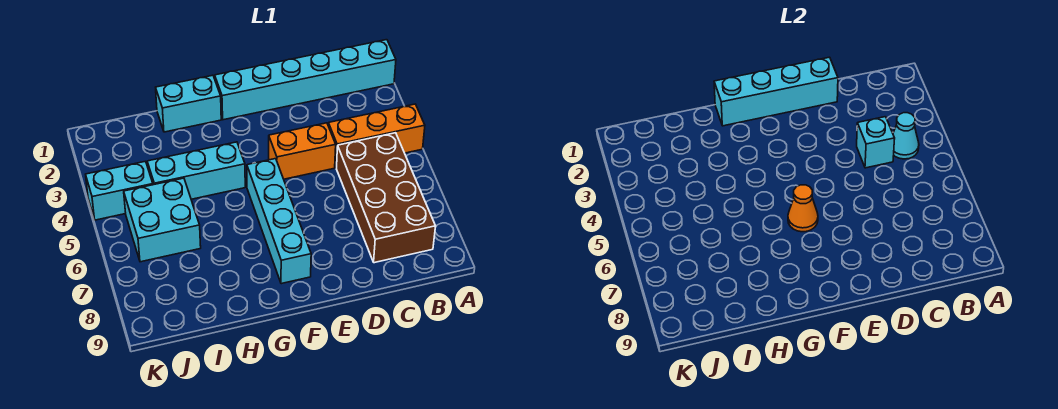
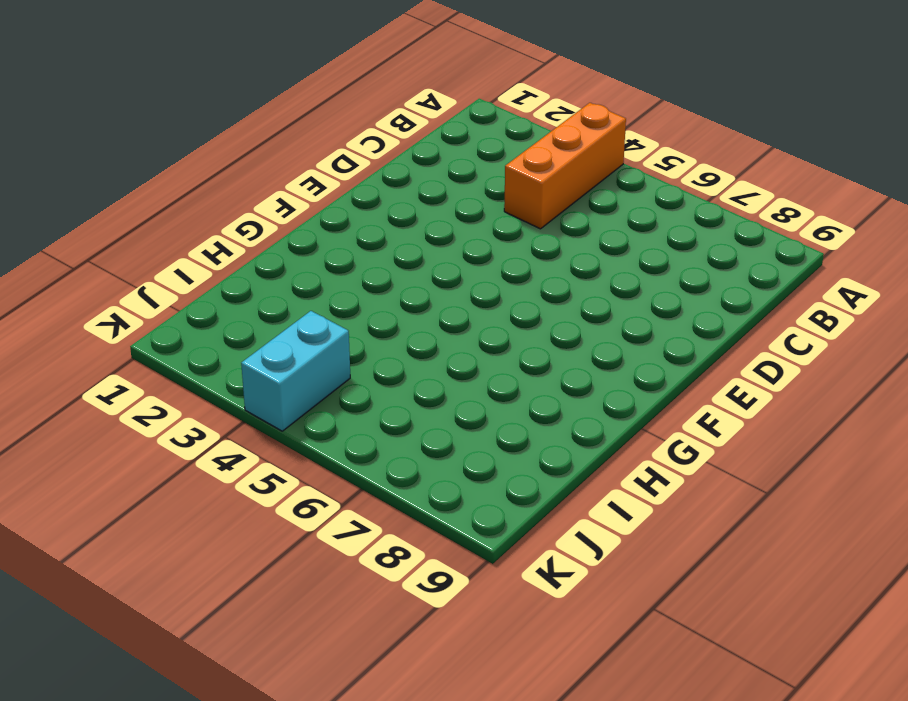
none -> cyan brick A1:F1 level 1
none -> brown brick B5:C8 level 1
none -> orange brick D4:E4 level 1

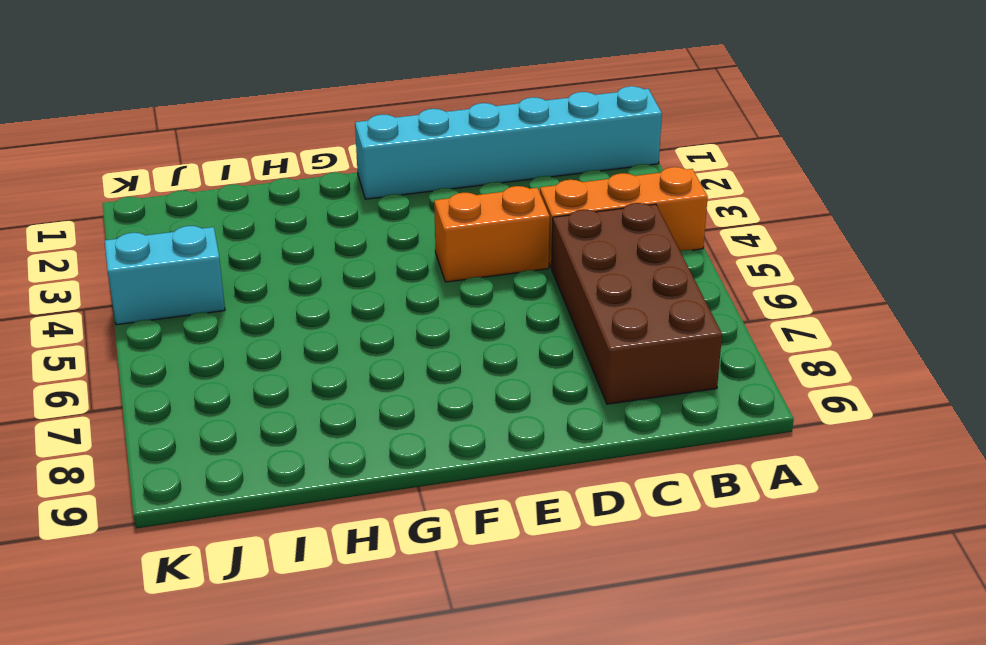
none -> cyan brick F5:F8 level 1
none -> cyan brick G1:H1 level 1
none -> cyan brick G4:I4 level 1

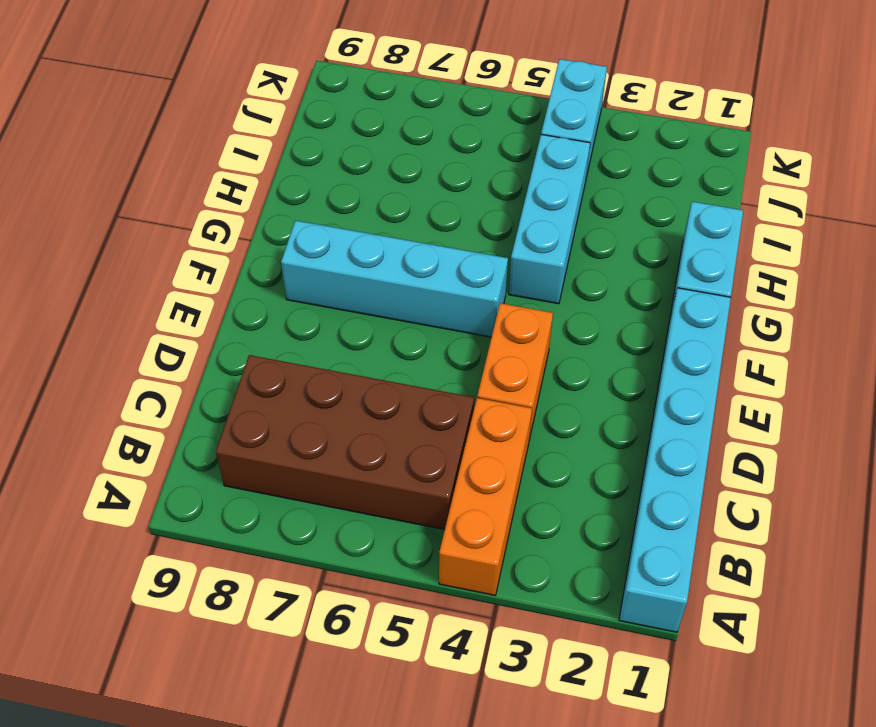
none -> cyan brick I5:J6 level 1
none -> cyan cone B4 level 2
none -> cyan brick C4 level 2

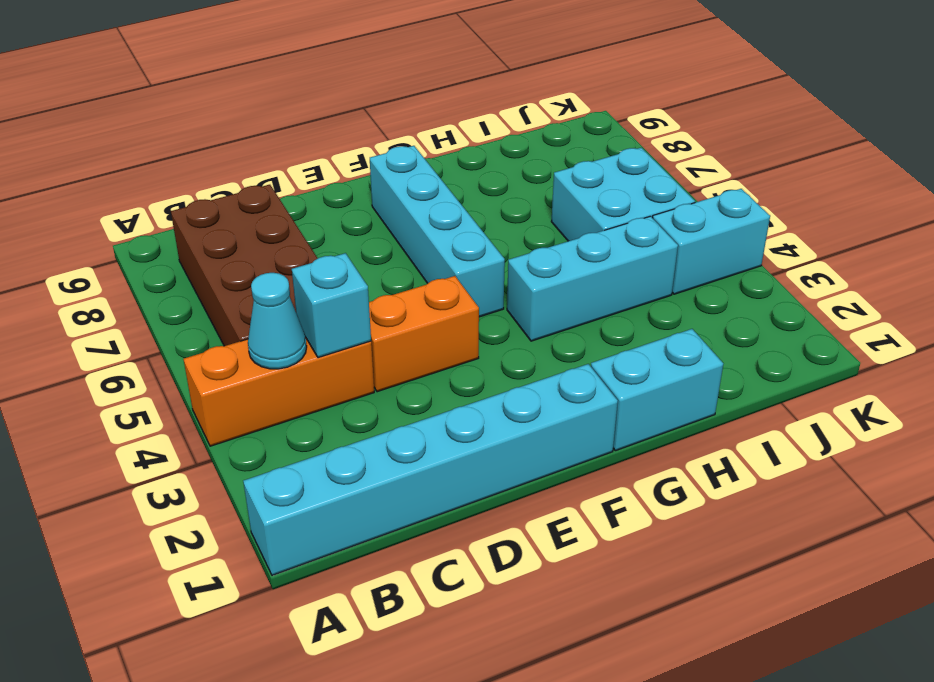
none -> cyan brick D1:G1 level 2
none -> orange cone F6 level 2

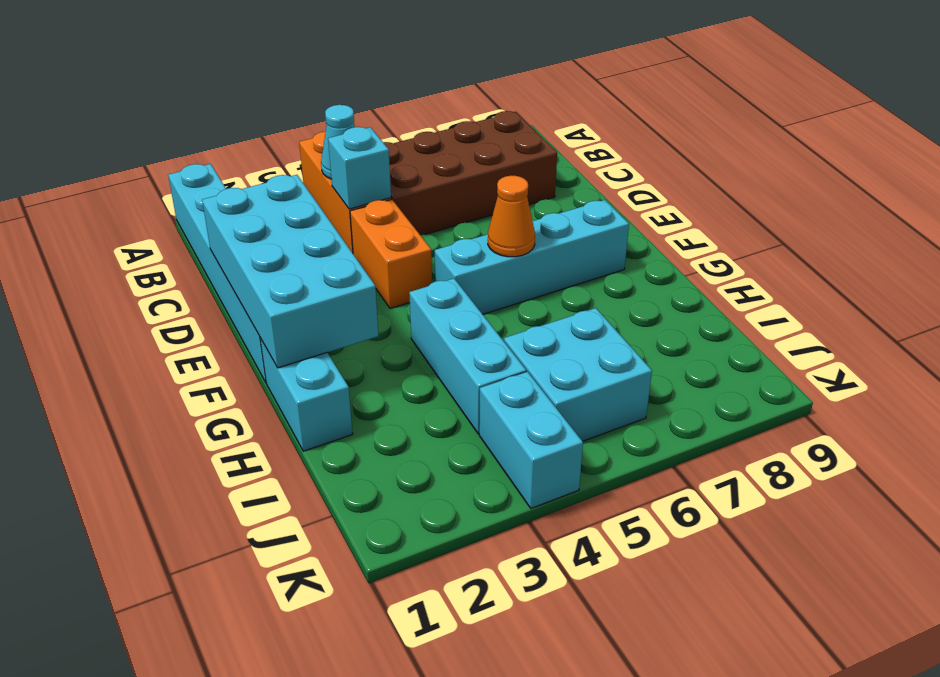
cyan brick D1:G2 level 2 -> cyan brick D1:G1 level 2

